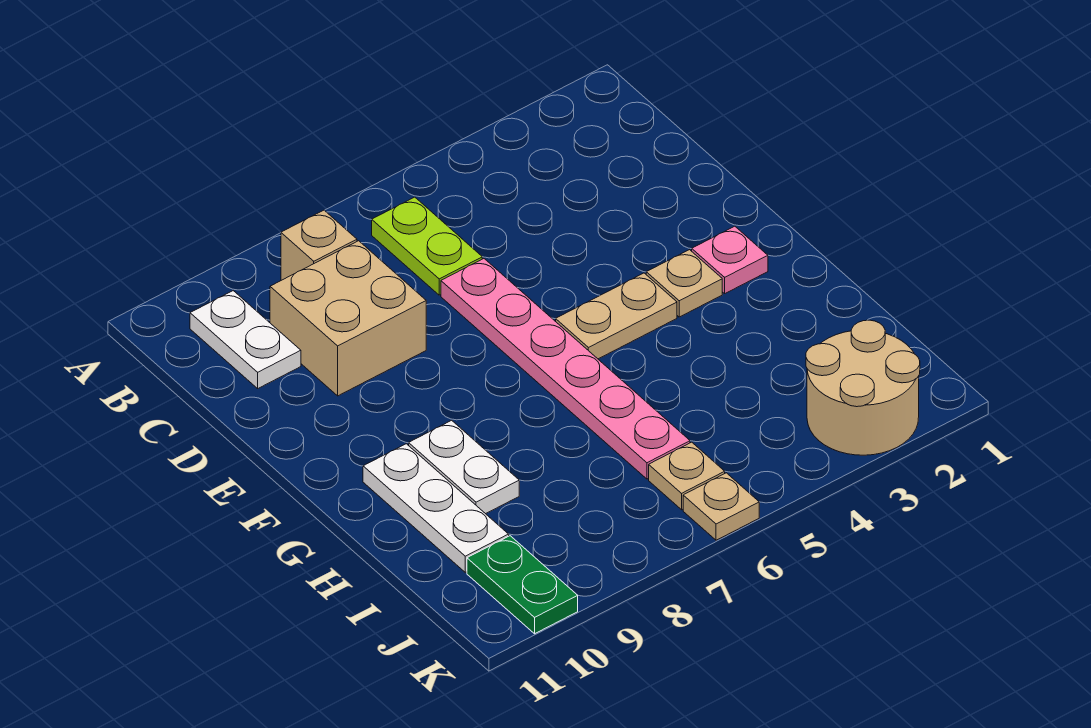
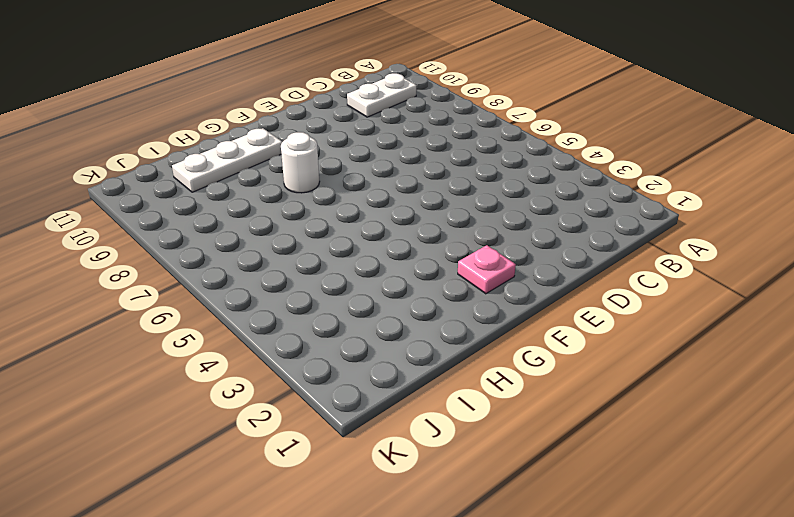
white round brick G8 level 1 -> none
none -> lime plate B6:C6 level 1
none -> tan brick B8 level 1
none -> tan brick C8:D9 level 1

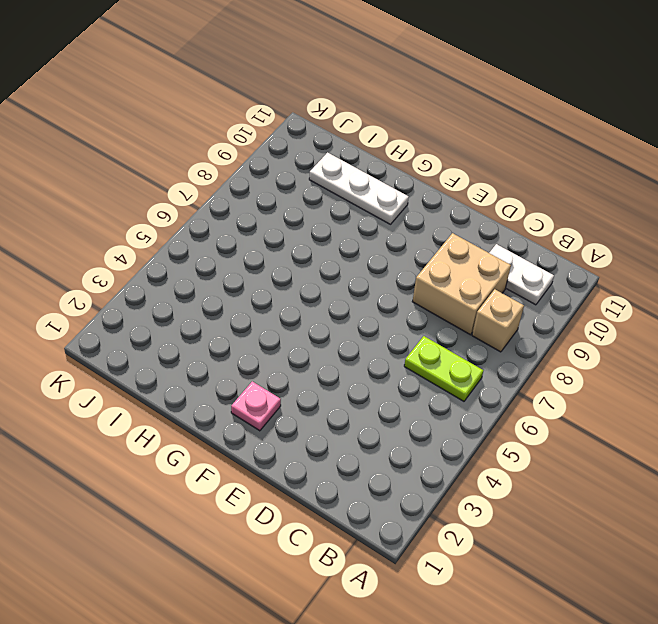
none -> pink plate D6:I6 level 1
none -> tan plate F3 level 1
none -> tan plate F4:F5 level 1

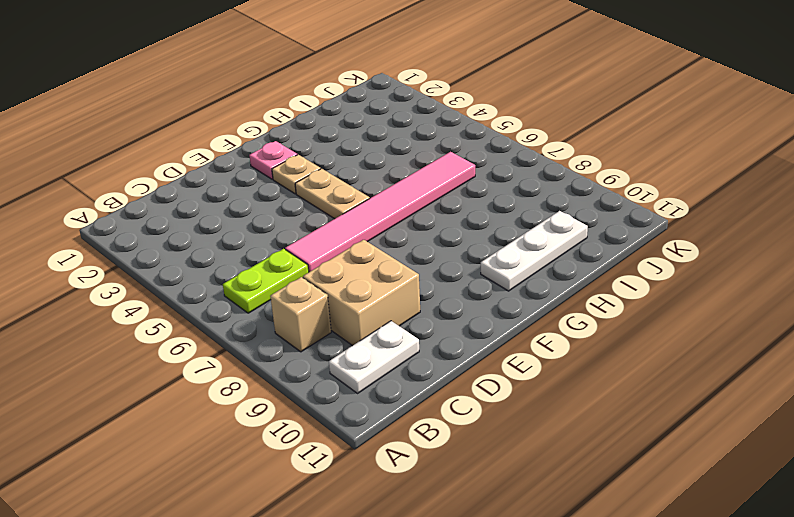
pink tile D6:I6 level 1 -> pink plate D6:I6 level 1
none -> white plate G9:H9 level 1
none -> tan round brick J2:K3 level 1
none -> tan plate J6 level 1

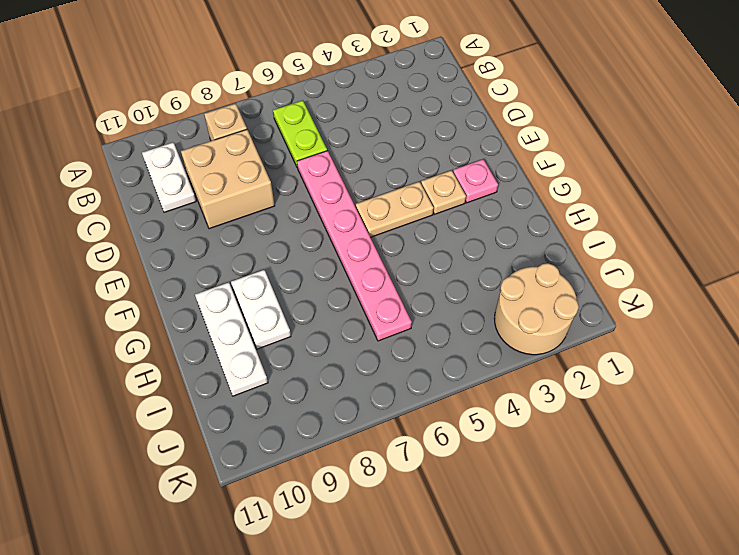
none -> tan plate J6 level 1
none -> green plate J10:K10 level 1
none -> tan plate K6 level 1

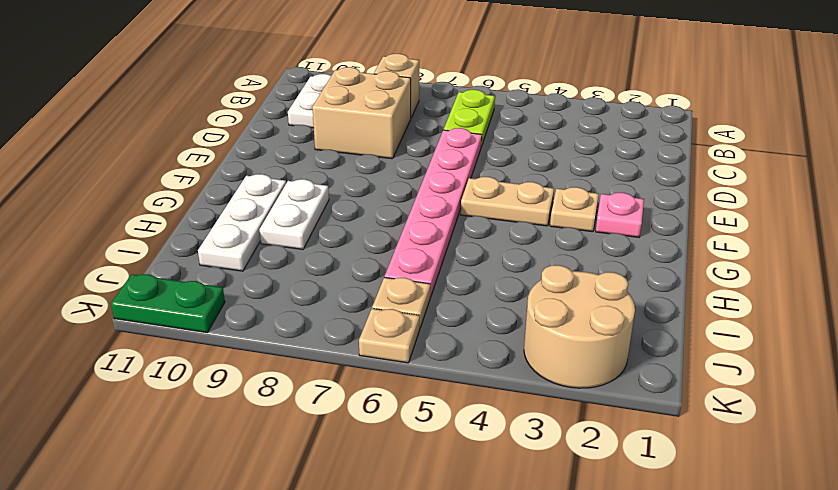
green plate K10:K11 level 1 -> green plate J10:K10 level 1

